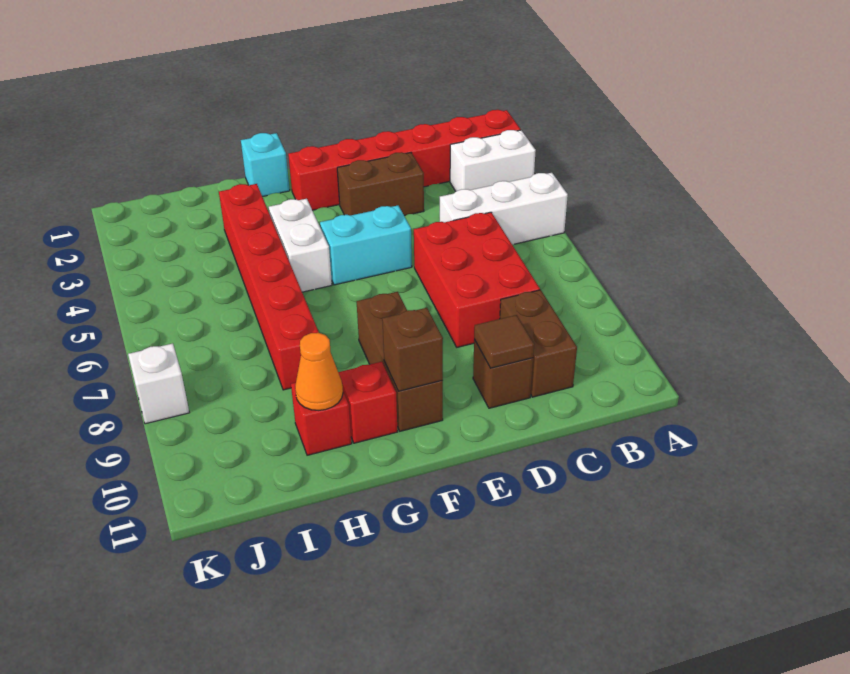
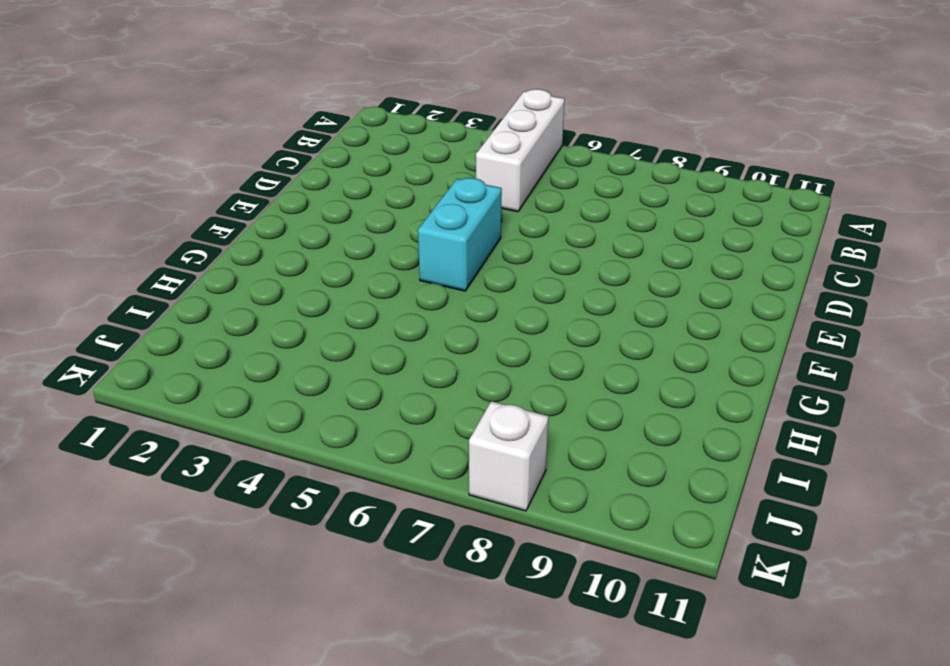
none -> red brick A2:F2 level 1
none -> white brick A3:B3 level 1
none -> red brick C6:D8 level 1

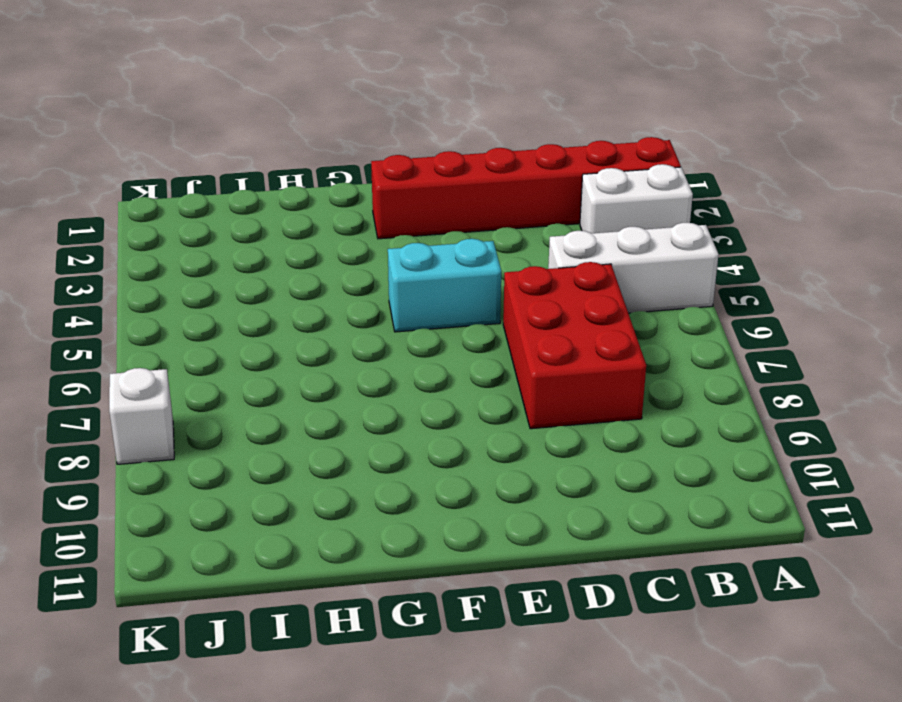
none -> brown brick C9:C10 level 1
none -> brown brick D3:E3 level 1
none -> brown brick D10 level 1

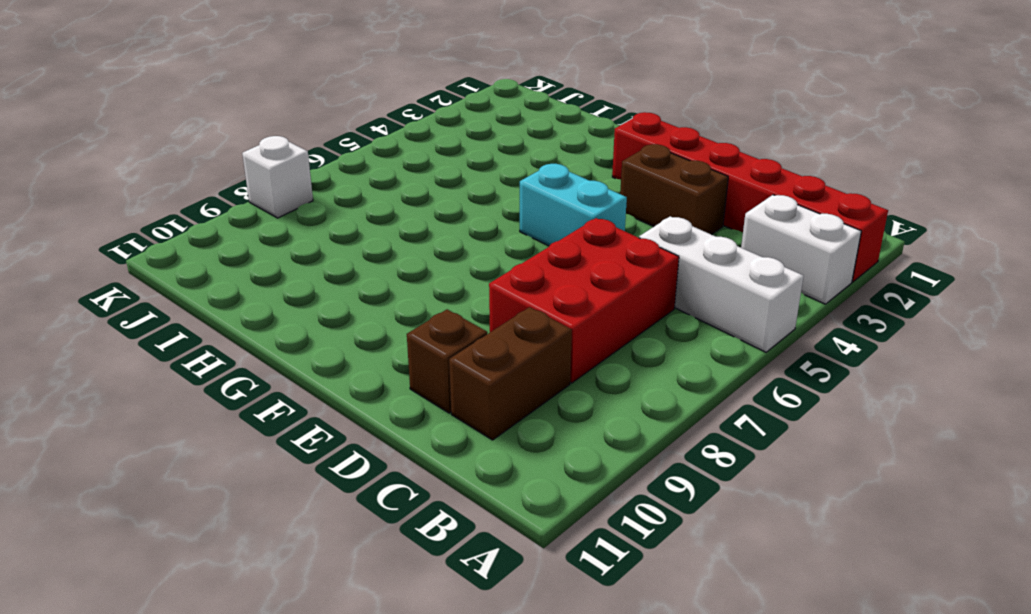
none -> brown brick F8:F10 level 1
none -> cyan brick G1 level 1
none -> white brick G4:G5 level 1

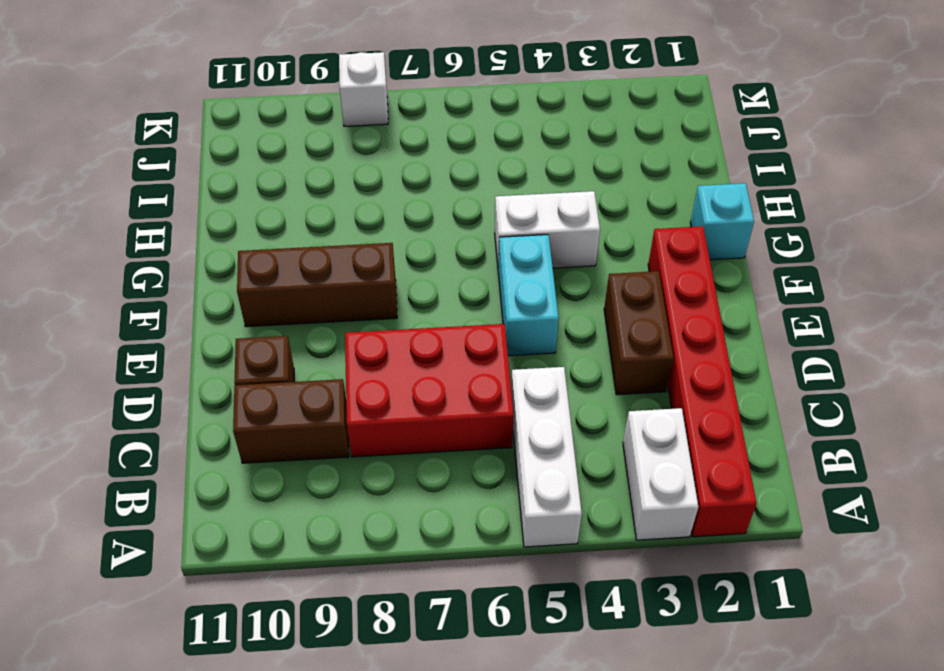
none -> red brick G10 level 1
none -> red brick H3:H8 level 1
none -> red brick H10 level 1

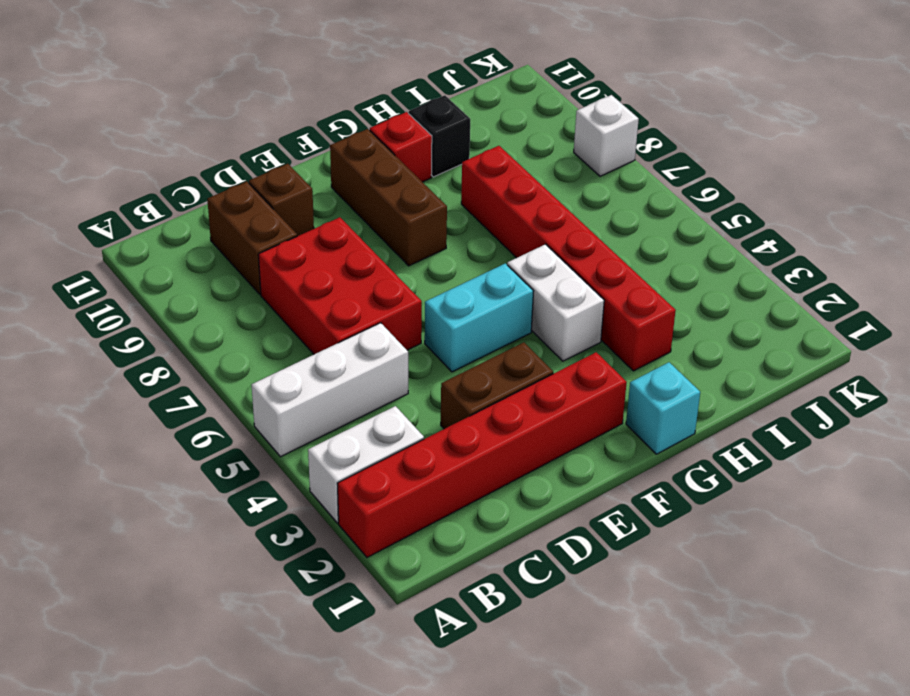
black brick H10 level 1 -> red brick H10 level 1
none -> brown tile D10 level 2
none -> brown brick F10 level 2
none -> orange cone H10 level 2

